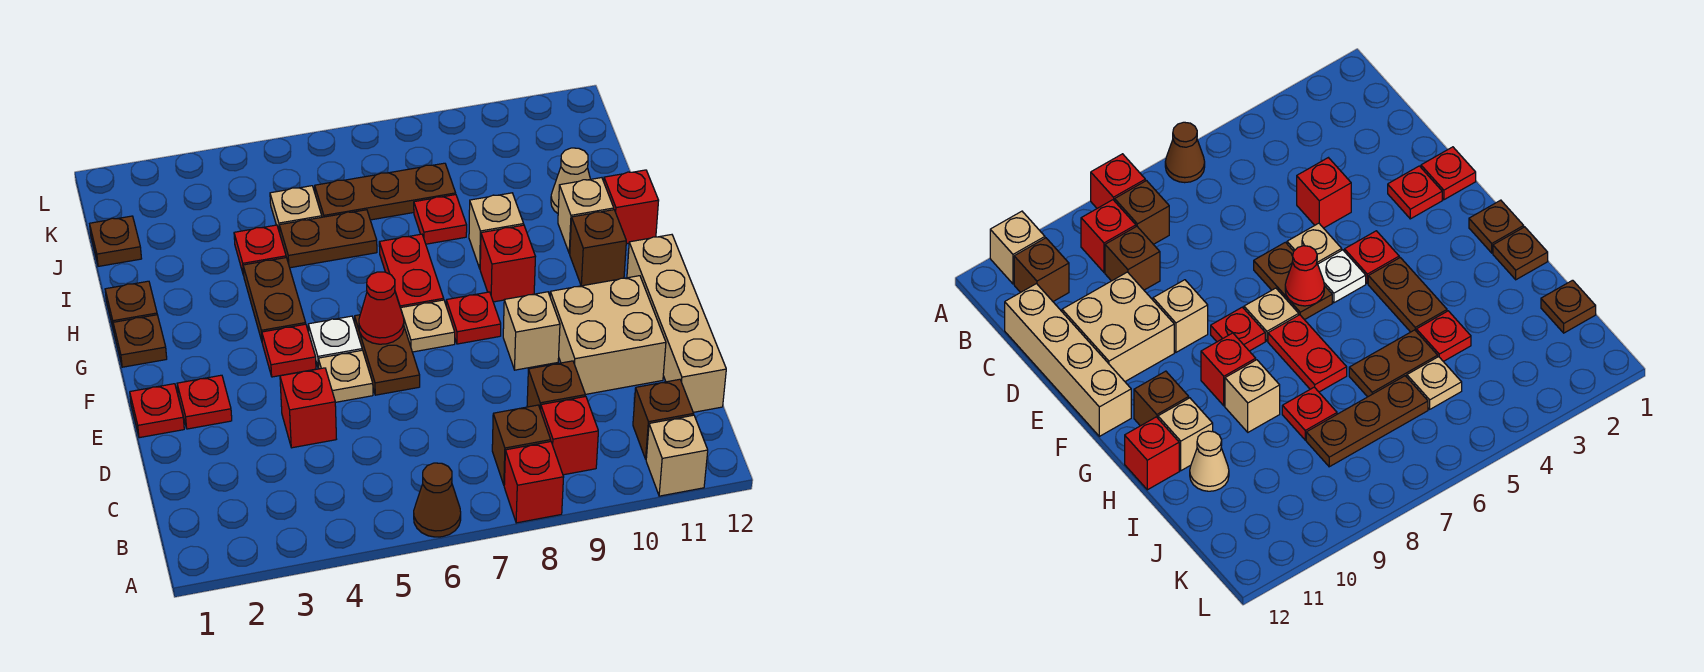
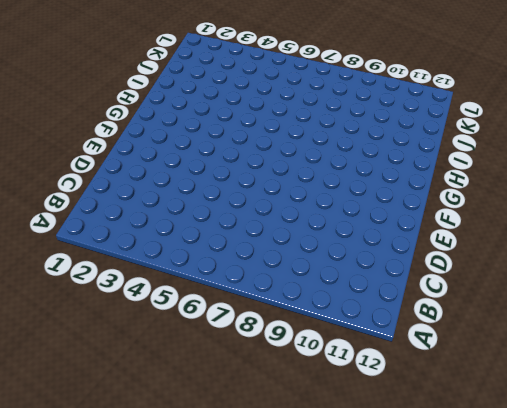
none -> brown cone A6 level 1
none -> red brick A8 level 1
none -> tan brick A11 level 1
none -> brown brick B8 level 1

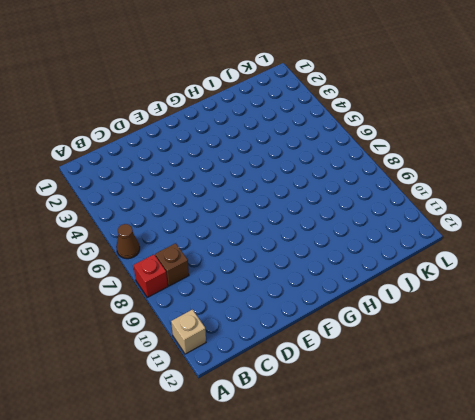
none -> red brick B9 level 1
none -> brown brick B11 level 1
none -> brown brick C9 level 1
none -> tan brick C12:F12 level 1

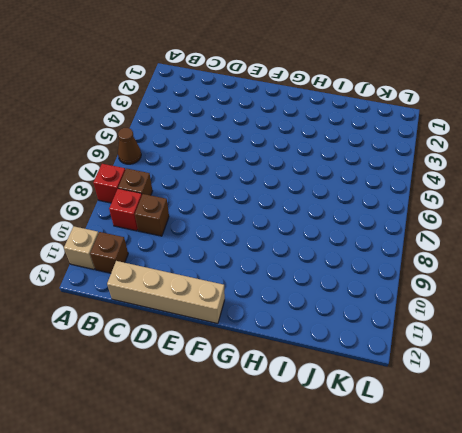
none -> red brick D4 level 1
none -> tan brick D10:E11 level 1
none -> red plate E1 level 1
none -> red plate E2 level 1

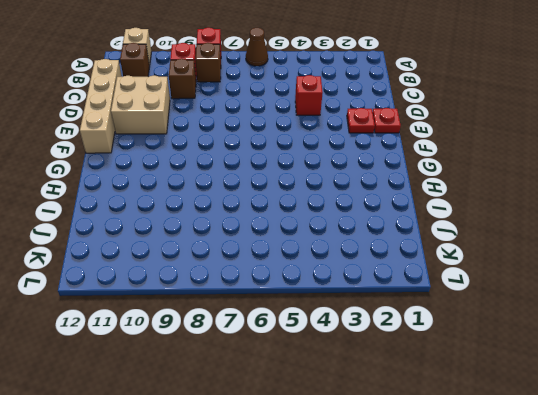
none -> tan plate E5 level 1
none -> brown plate E6:F6 level 1
none -> tan brick E9 level 1
none -> red plate F4 level 1

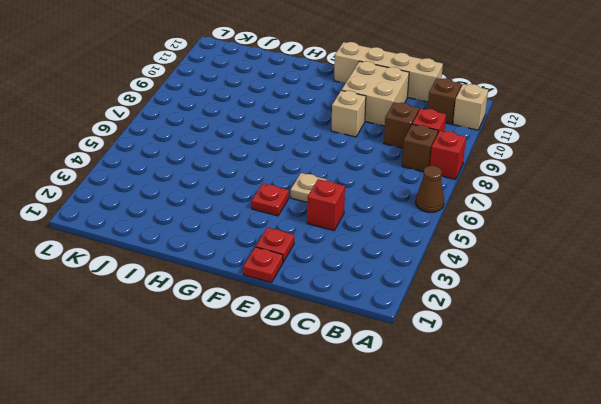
none -> brown plate E6:F6 level 1
none -> white plate F5 level 1
none -> tan plate F7 level 1
none -> red plate F8 level 1

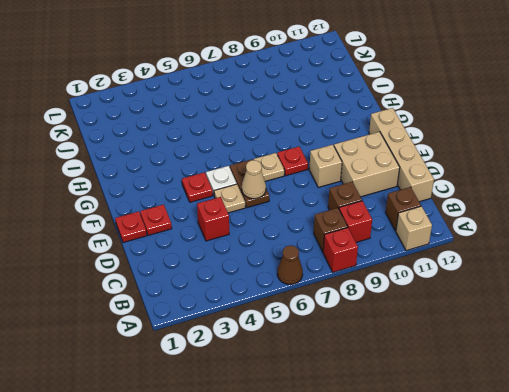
tan cone E6 level 2 -> tan cone I11 level 1
none -> brown plate G1 level 1
none -> brown plate G4:H4 level 1
none -> red plate G7:H7 level 1
none -> red brick G9 level 1

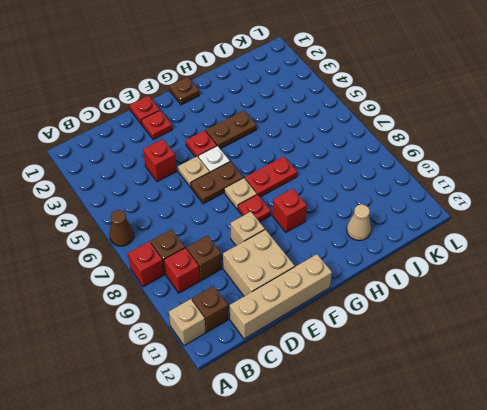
none -> brown brick G11 level 1
none -> brown plate H1 level 1
none -> tan brick H9 level 1
none -> tan brick H11 level 1

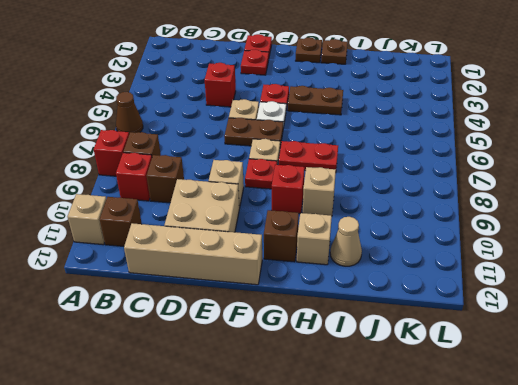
none -> red brick H12 level 1
none -> red plate I4 level 1
none -> brown plate I5:I6 level 1
none -> red plate I8 level 1

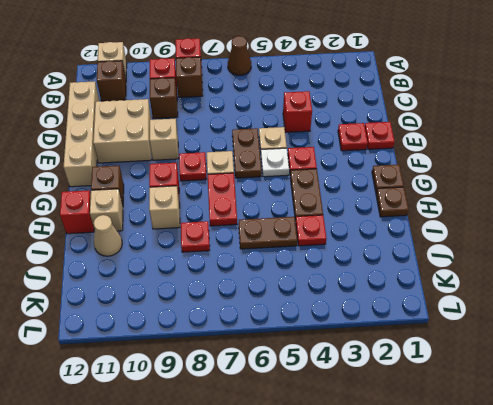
none -> brown plate J1 level 1
none -> tan plate J5 level 1
none -> brown plate J6:J8 level 1
none -> red cone F6 level 2

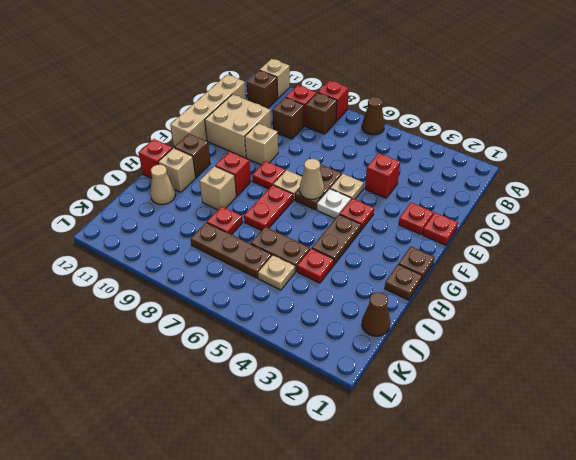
tan cone F6 level 2 -> red cone F6 level 2
brown cone J1 level 1 -> brown plate J1 level 1

